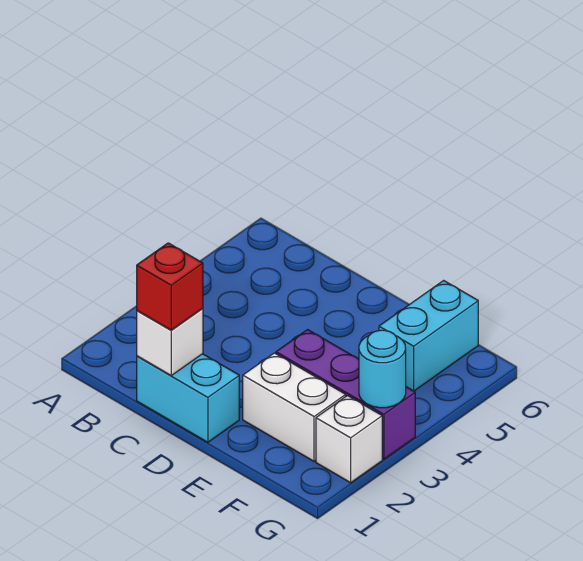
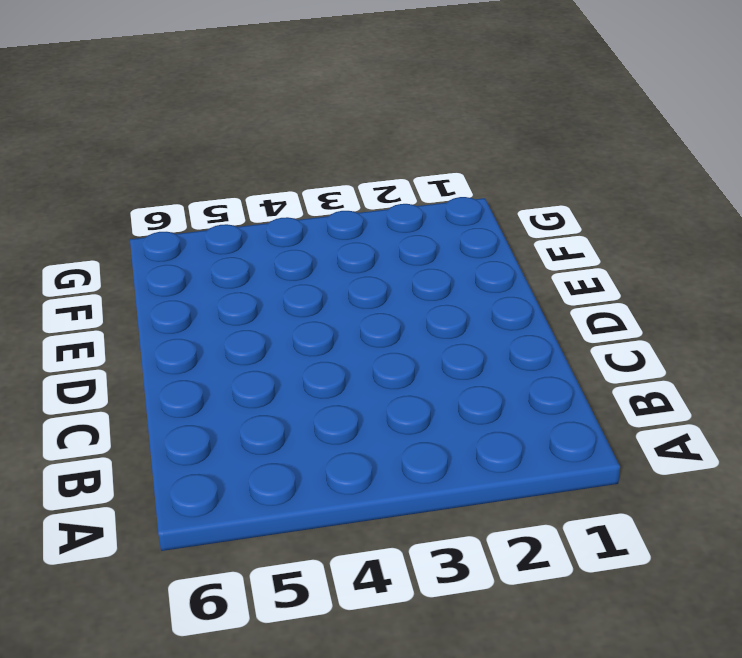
none -> cyan brick C1:D1 level 1
none -> white brick E2:F2 level 1

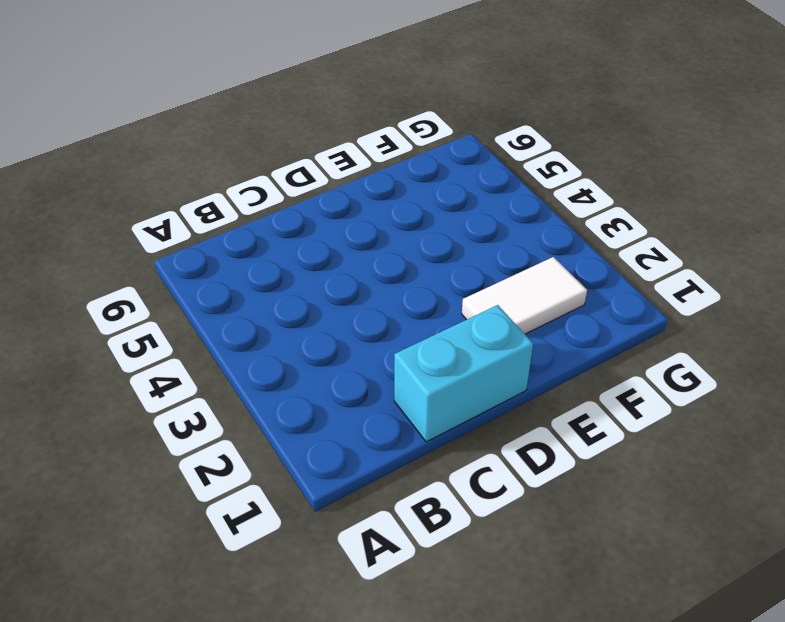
white tile E2:F2 level 1 -> white brick E2:F2 level 1
none -> purple brick E3:G3 level 1
none -> cyan brick F5:F6 level 1

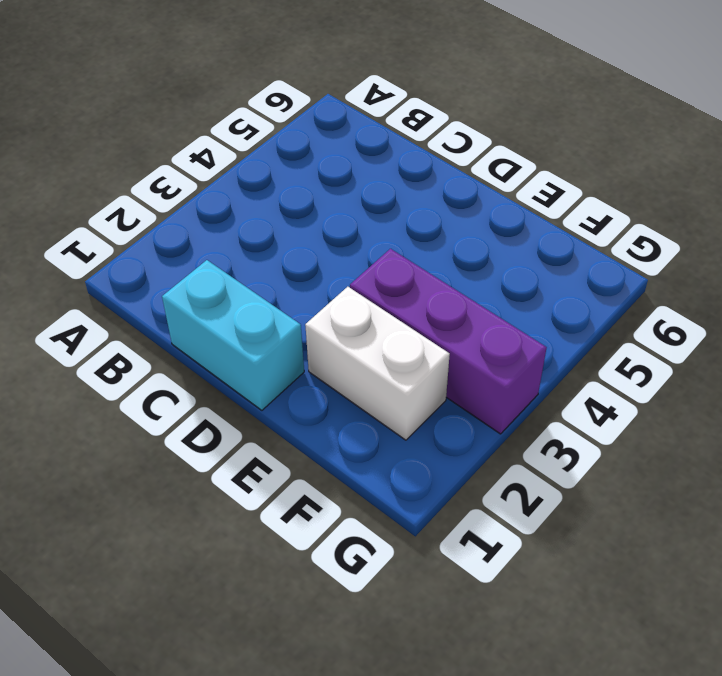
none -> cyan brick F5:F6 level 1
none -> white brick G2 level 1

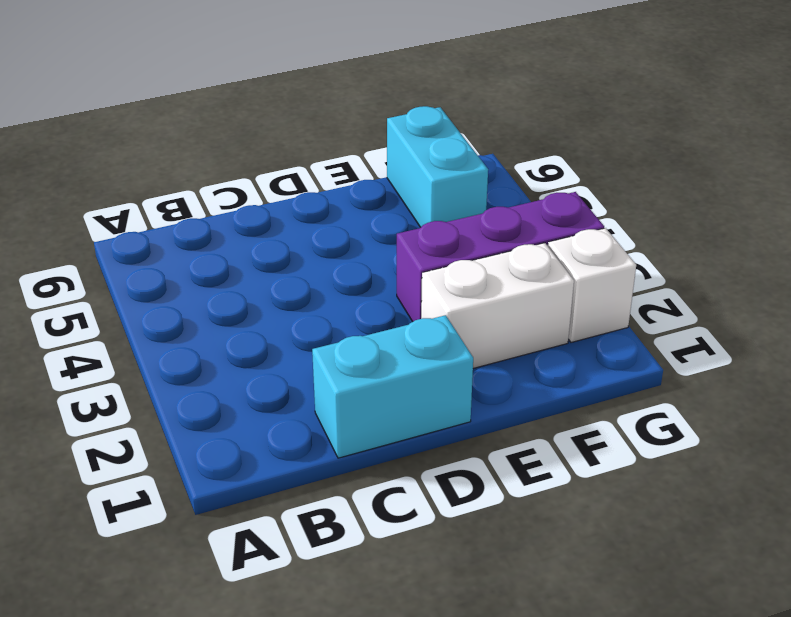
none -> white brick C1 level 2
none -> cyan round brick G3 level 2

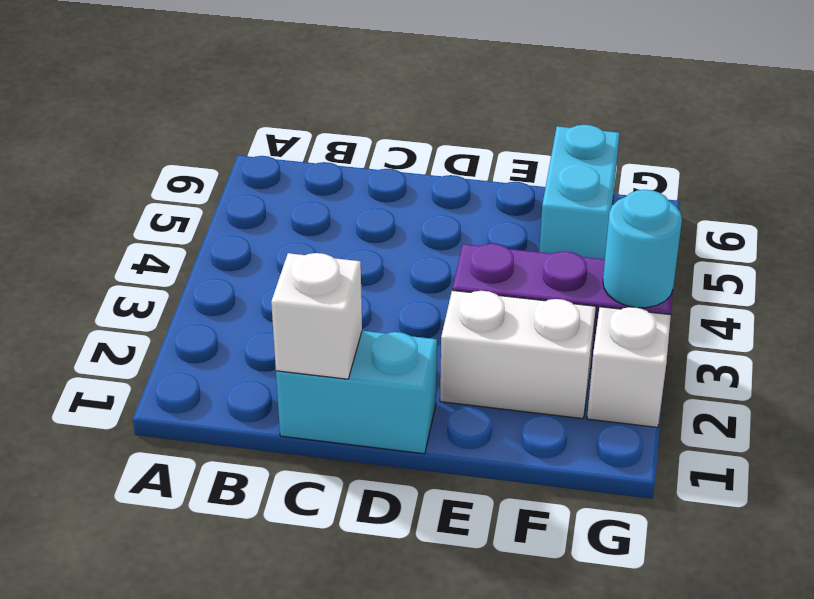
none -> red brick C1 level 3

